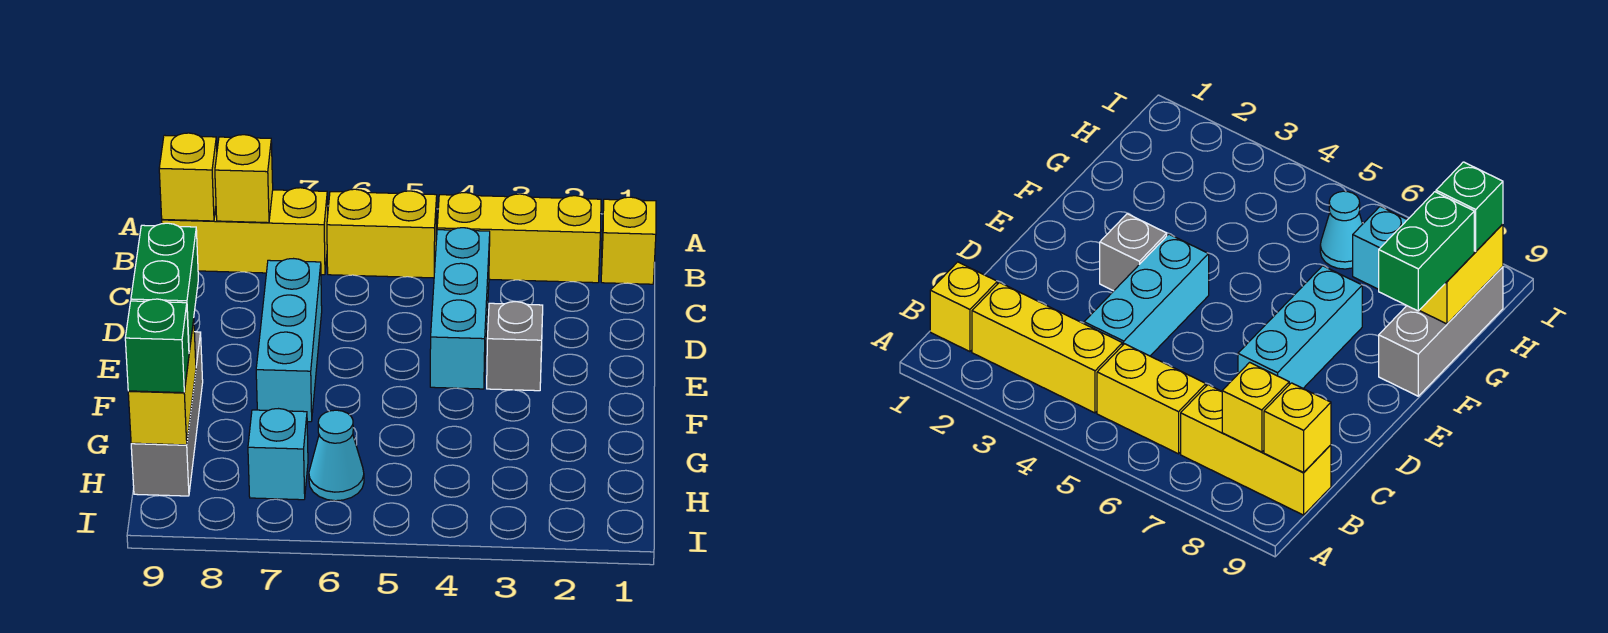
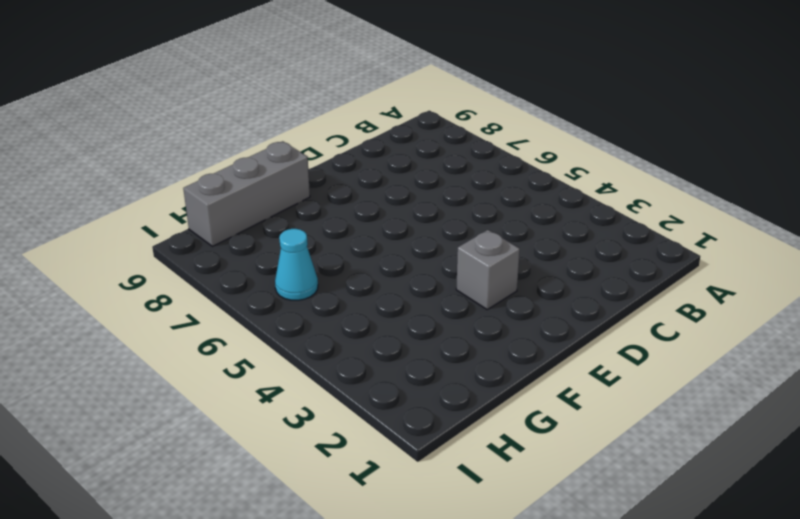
none -> yellow brick B1 level 1
none -> yellow brick B2:B4 level 1
none -> yellow brick B5:B6 level 1

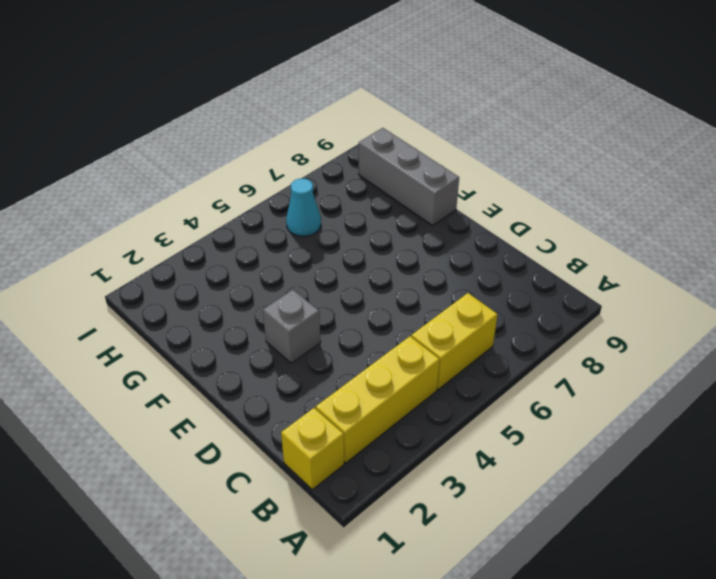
none -> yellow brick B7:B9 level 1
none -> cyan brick C4:E4 level 1
none -> cyan brick D7:F7 level 1

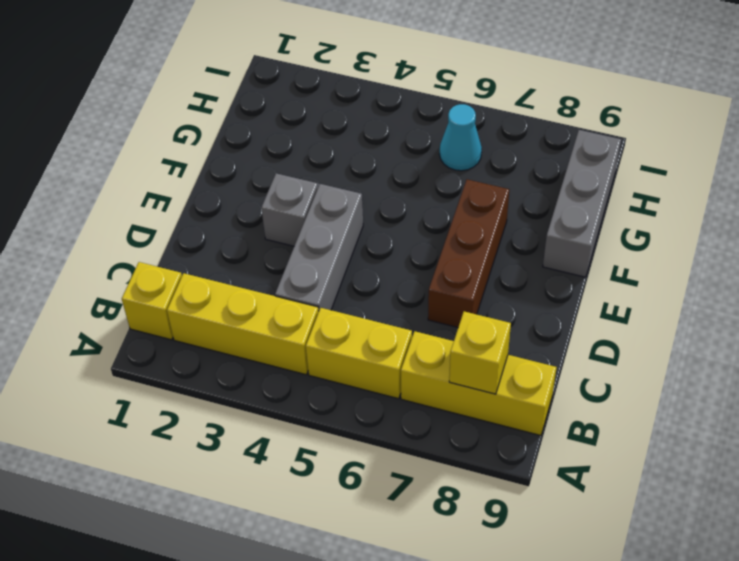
grey brick C4:E4 level 1 -> cyan brick C4:E4 level 1
brown brick D7:F7 level 1 -> cyan brick D7:F7 level 1
none -> cyan brick H7 level 1
none -> yellow brick B9 level 2
none -> yellow brick G9:H9 level 2

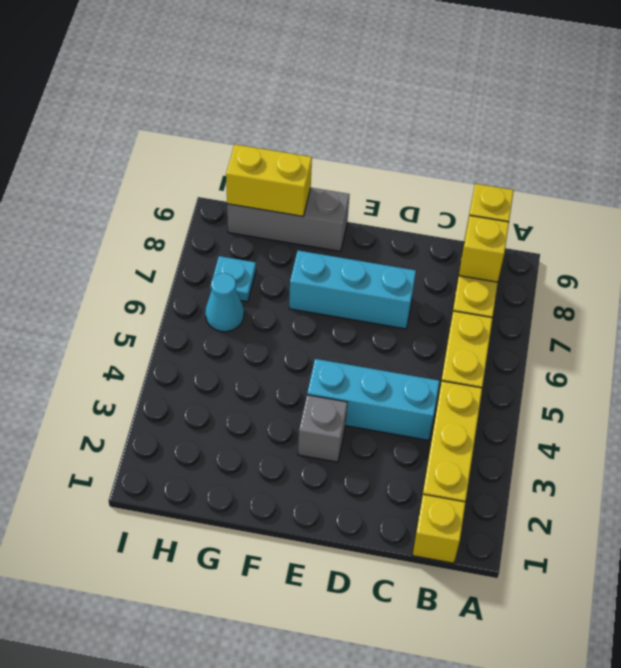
cyan plate H7 level 1 -> cyan brick H7 level 1
none -> green brick F9:G9 level 3
none -> green brick H9 level 3

